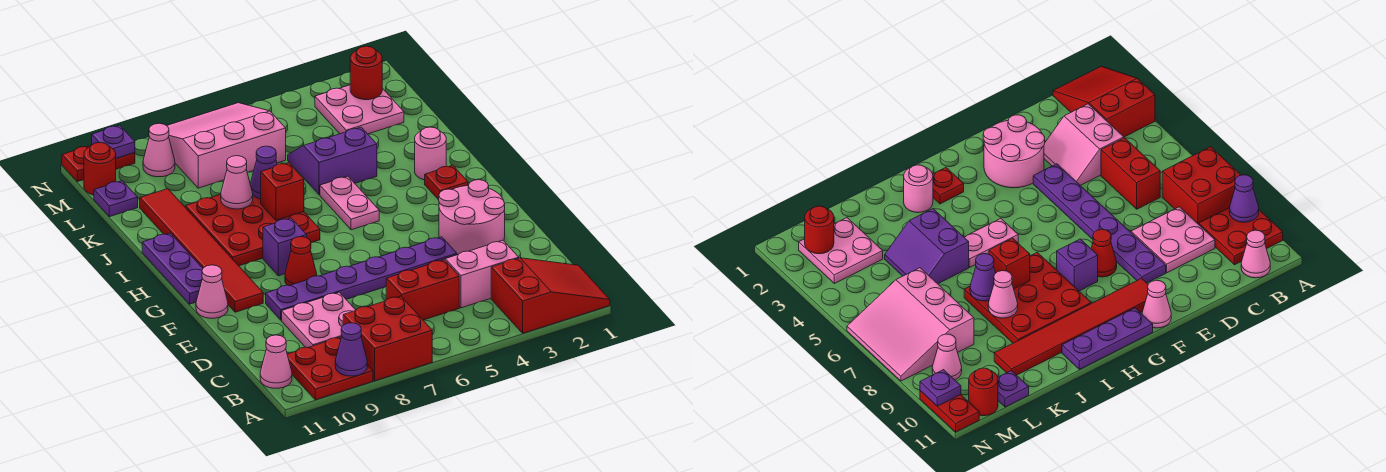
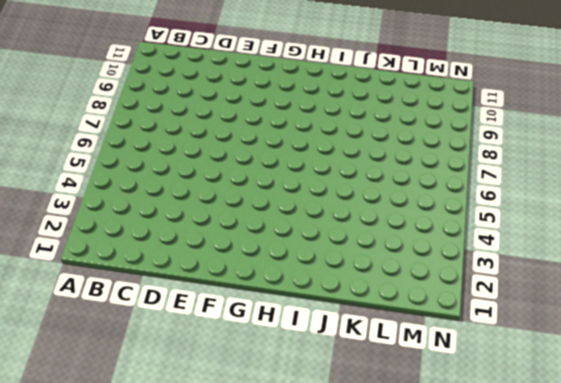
none -> red slope A1:B3 level 1 top 3
none -> red brick A7:B8 level 1
none -> red plate A9:B10 level 1
none -> pink cone B11 level 1

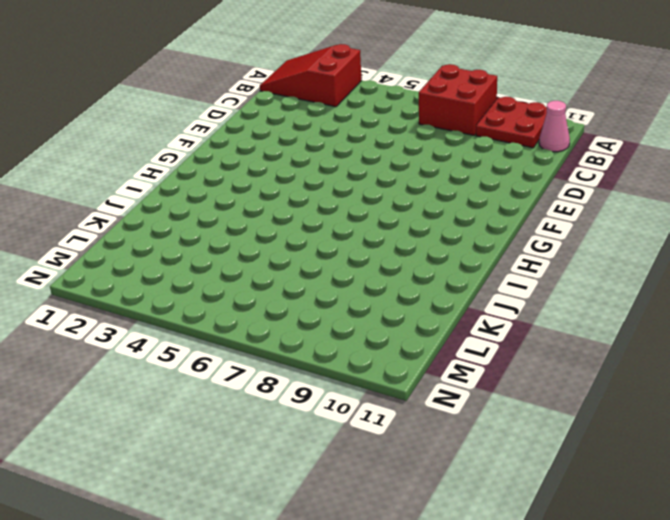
none -> pink slope C3:D4 level 1 top C
none -> red brick C5:C6 level 1
none -> pink plate C8:D9 level 1
none -> pink round brick E2:F3 level 1

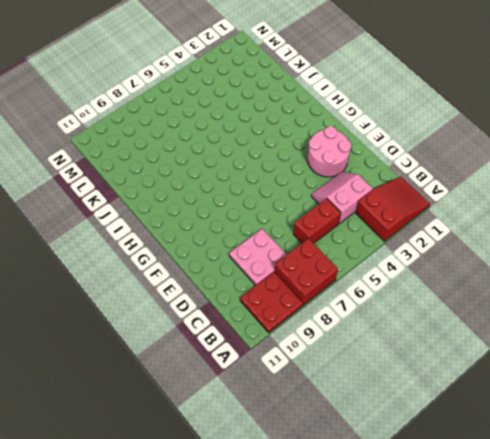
none -> pink cone B11 level 1
none -> purple plate E4:E9 level 1
none -> red cone F8 level 1
none -> red tile F10:K10 level 1

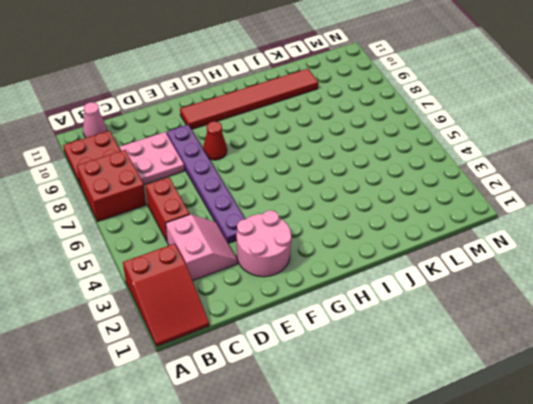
none -> pink cone F11 level 1
none -> purple brick G8 level 1
none -> purple plate G11:I11 level 1
none -> red plate H2 level 1

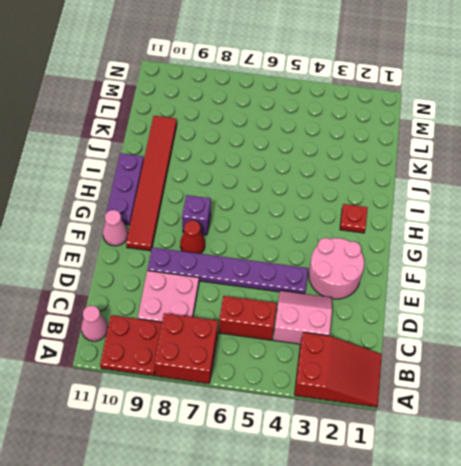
none -> pink plate H5:I5 level 1
none -> red plate H7:J9 level 1
none -> pink round brick I2 level 1
none -> purple slope J4:K5 level 1 top J

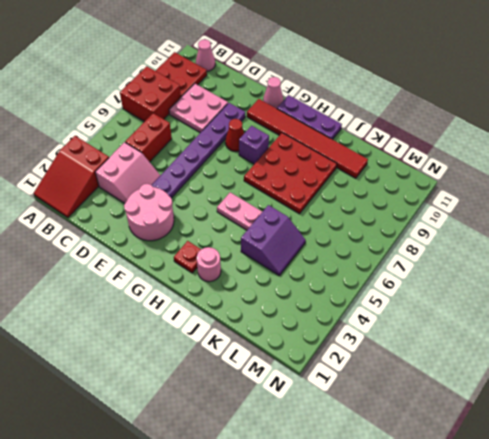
none -> pink plate L2:M3 level 1
none -> pink slope L6:N8 level 1 top L
none -> purple plate L11 level 1
none -> pink cone M9 level 1

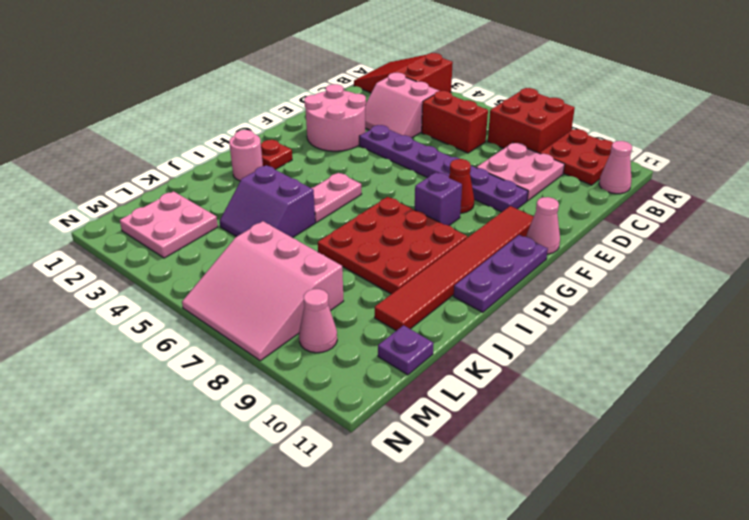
none -> red round brick M11 level 1
none -> red plate N10:N11 level 1
none -> purple cone A9 level 2
none -> red brick I7 level 2

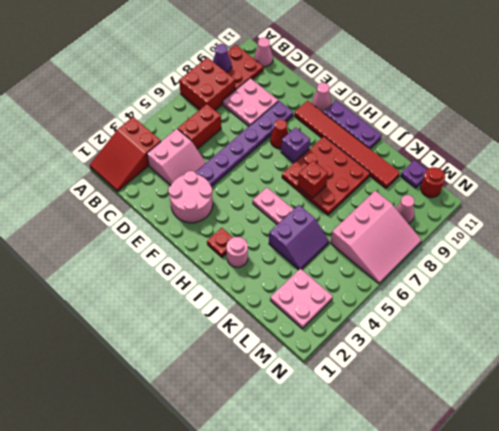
none -> red plate N10:N11 level 1
none -> purple cone J7 level 2
none -> pink cone J8 level 2
none -> red round brick M2 level 2

